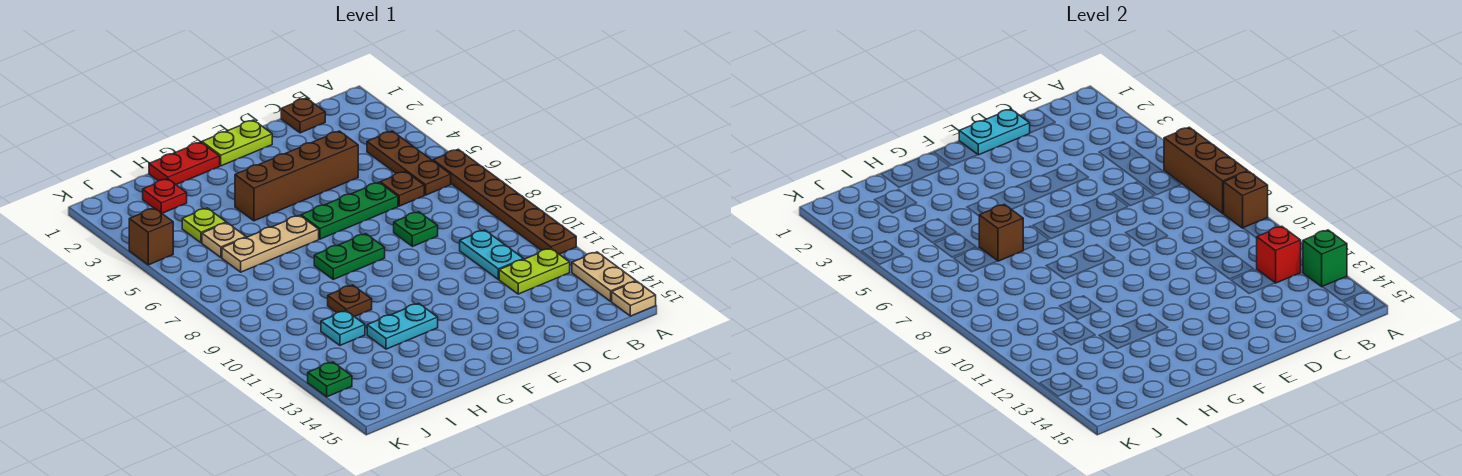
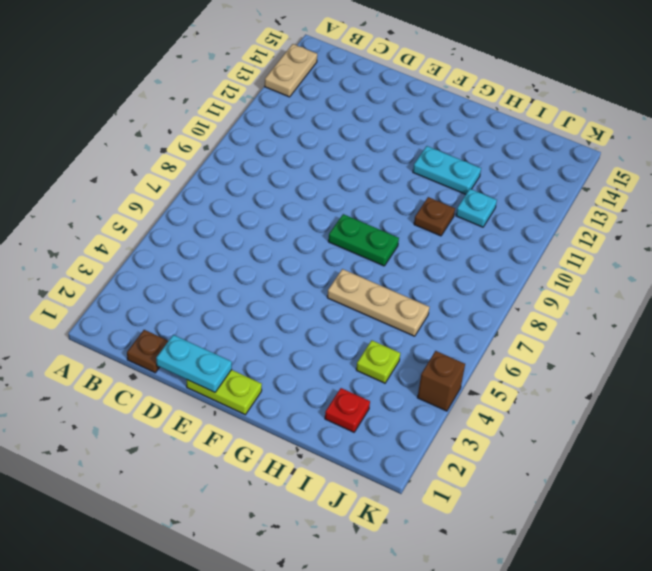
none -> brown plate A6:A11 level 1
none -> tan plate A15 level 1
none -> brown plate B4:B6 level 1

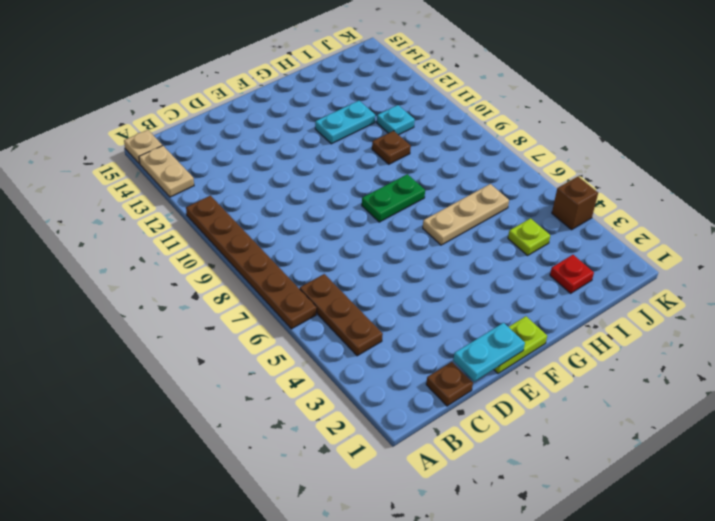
none -> lime plate B12:C12 level 1
none -> brown plate C6 level 1
none -> cyan plate C10:C11 level 1

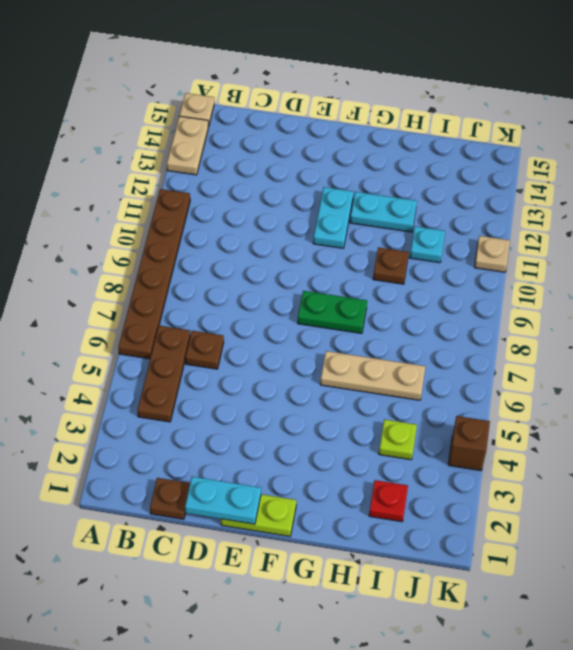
cyan plate F11:F12 level 1 -> cyan plate C10:C11 level 1
tan plate K11 level 1 -> tan plate I5 level 1
none -> lime plate B12:C12 level 1
none -> brown brick D4:G4 level 1
none -> green plate D6:F6 level 1

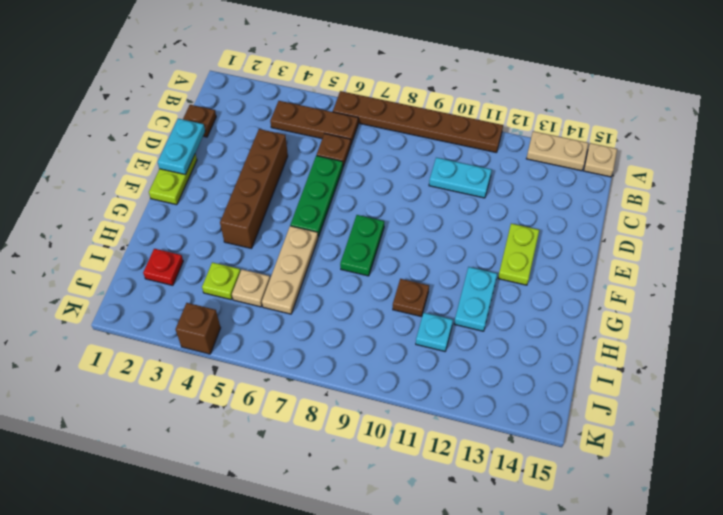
lime plate E13:F13 level 1 -> lime plate B12:C12 level 1
none -> green plate D8 level 1
none -> red plate G1:H1 level 1
none -> green plate K13 level 1

